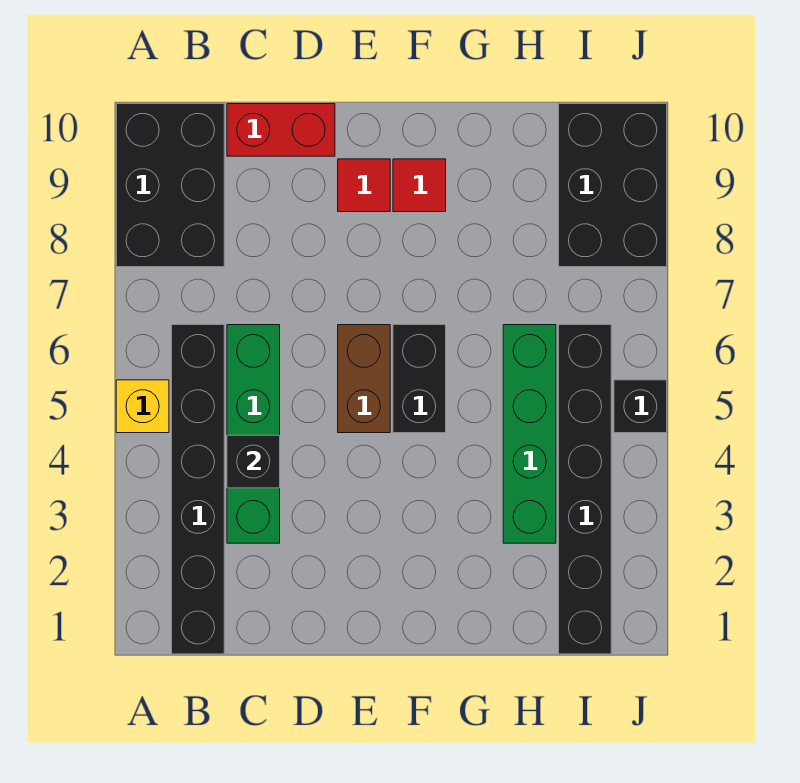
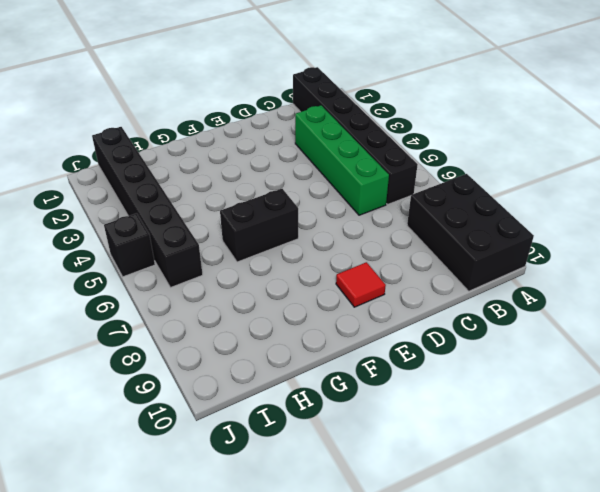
black brick F6:G6 level 1 -> black brick F5:F6 level 1
none -> yellow brick A5 level 1
none -> red brick C10:D10 level 1
none -> brown brick E5:E6 level 1

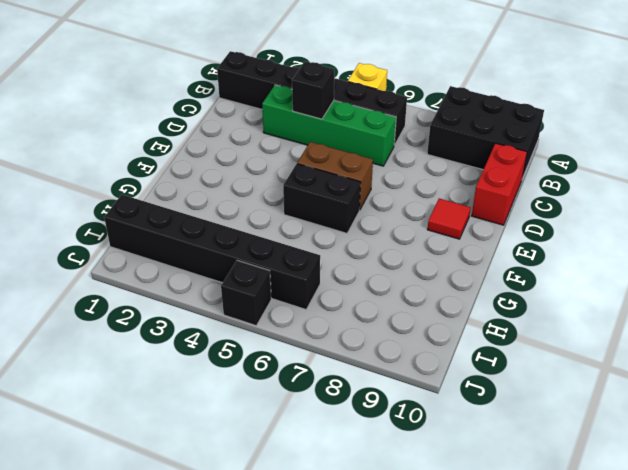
none -> red tile F9 level 1
none -> green brick H3:H6 level 1
none -> black brick I8:J10 level 1

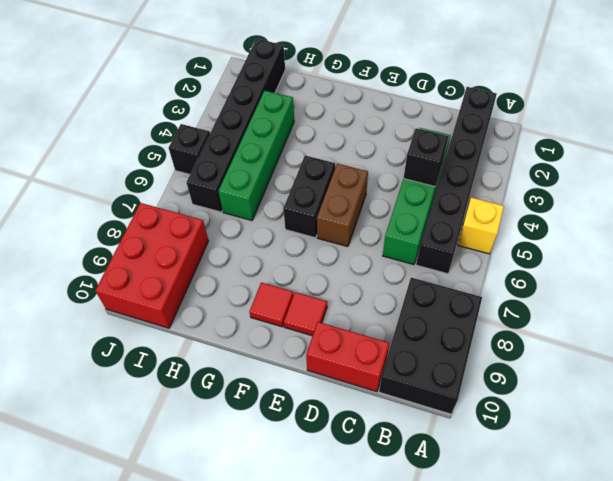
red brick I8:J10 level 1 -> black brick I8:J10 level 1

